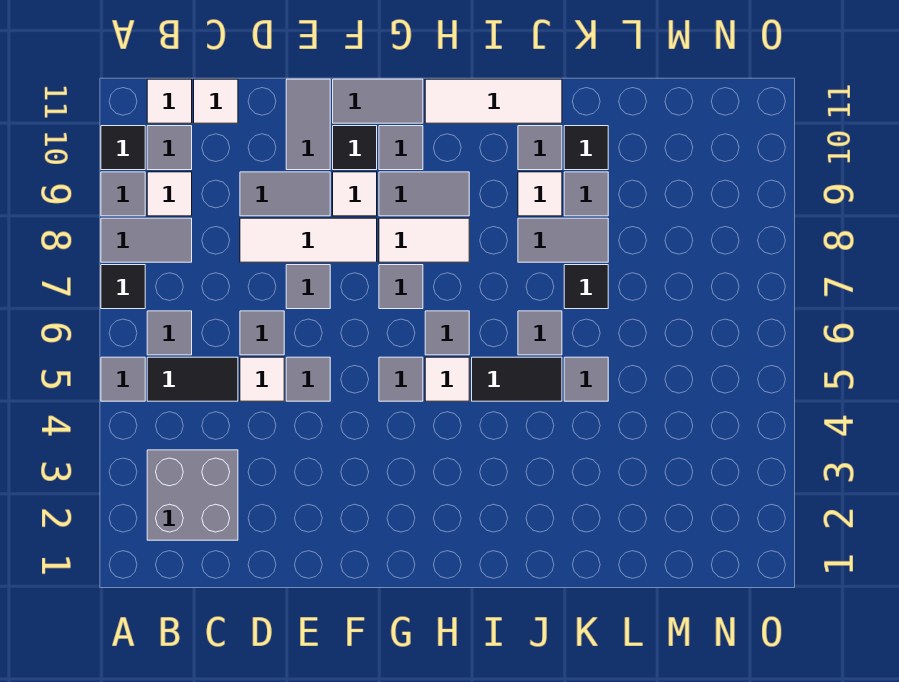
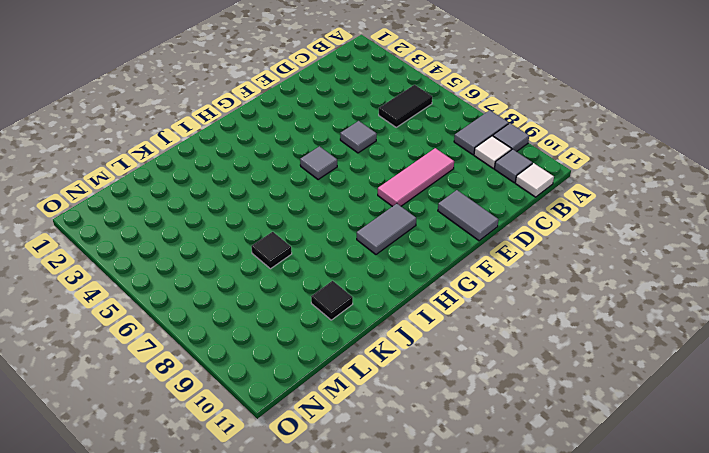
pink tile D8:F8 level 1 -> white tile D8:F8 level 1
none -> grey tile A5 level 1
none -> black tile A7 level 1
none -> black tile A10 level 1
none -> grey brick B2:C3 level 1

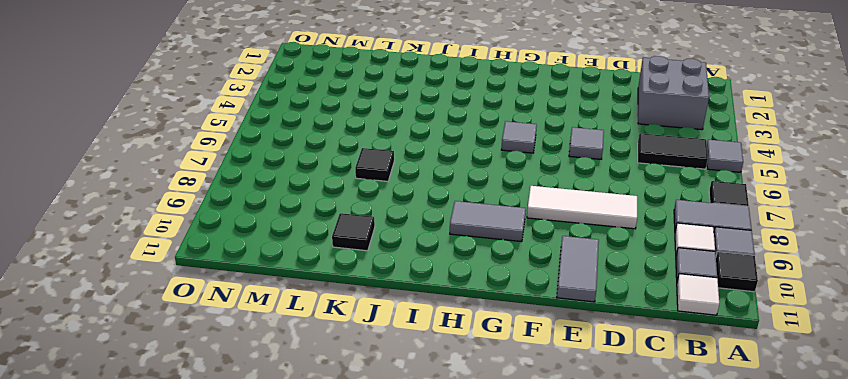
none -> grey tile B6 level 1
none -> white tile C11 level 1
none -> white tile D5 level 1
none -> grey tile D6 level 1

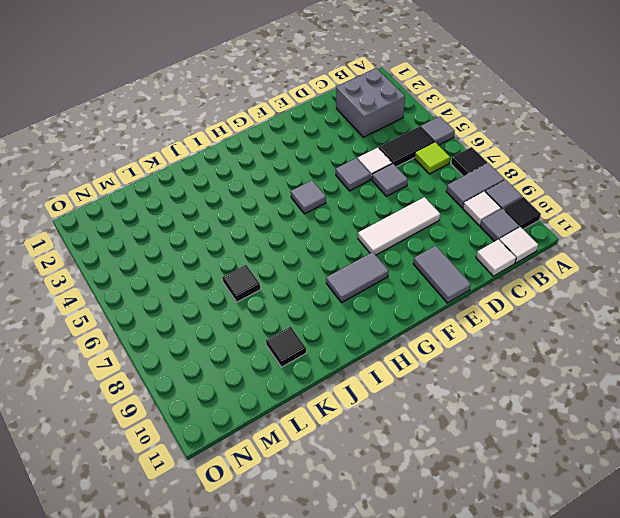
lime tile B6 level 1 -> grey tile B6 level 1
none -> grey tile D9:E9 level 1
none -> grey tile E7 level 1
none -> white tile F9 level 1
none -> black tile F10 level 1

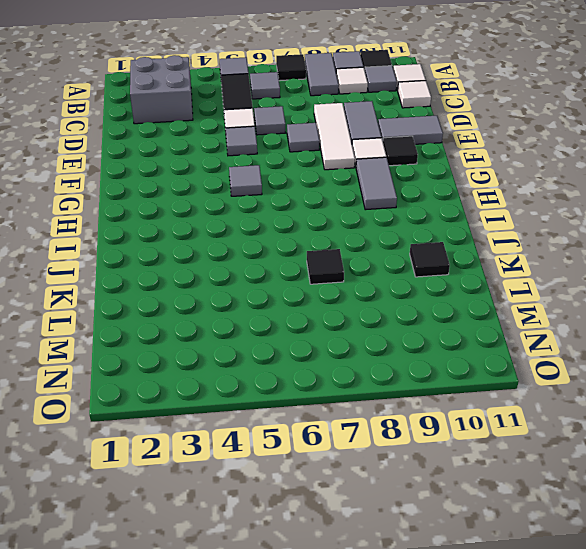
none -> grey tile F11:G11 level 1
none -> grey tile G7 level 1
none -> white tile G8:H8 level 1
none -> grey tile G10 level 1

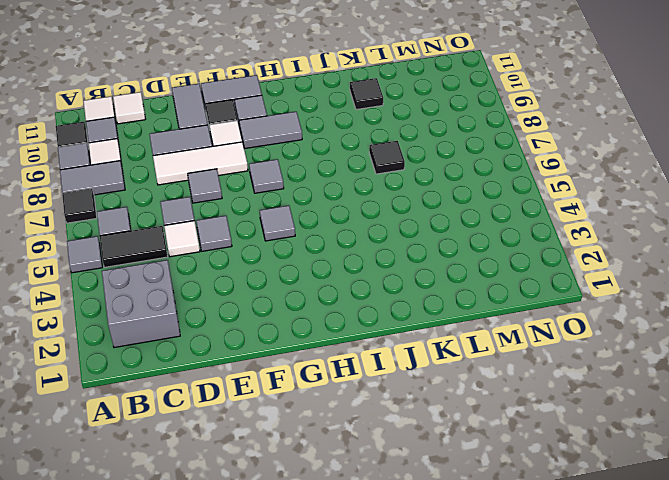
none -> white tile G8:H8 level 1
none -> white tile H5 level 1
none -> grey tile H6 level 1
none -> white tile H11:J11 level 1

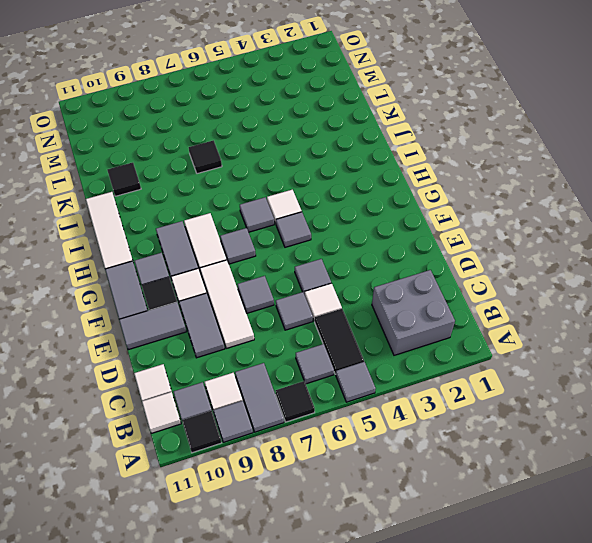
none -> black tile I5:J5 level 1
none -> grey tile J6 level 1
none -> grey tile J8:K8 level 1
none -> white tile J9 level 1

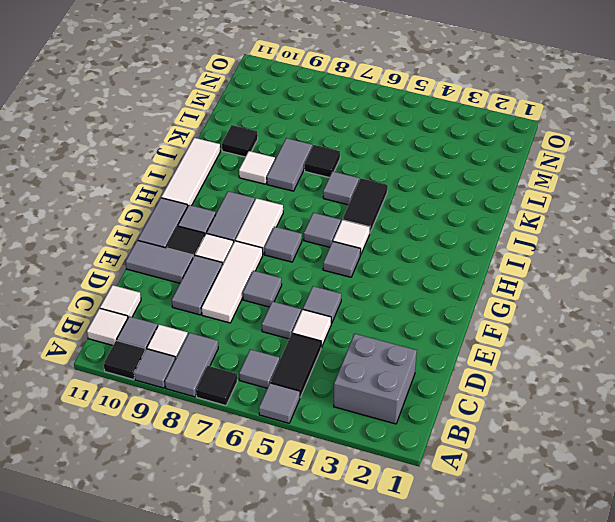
none -> grey tile J10 level 1
none -> grey tile K5 level 1
none -> grey tile K9 level 1

